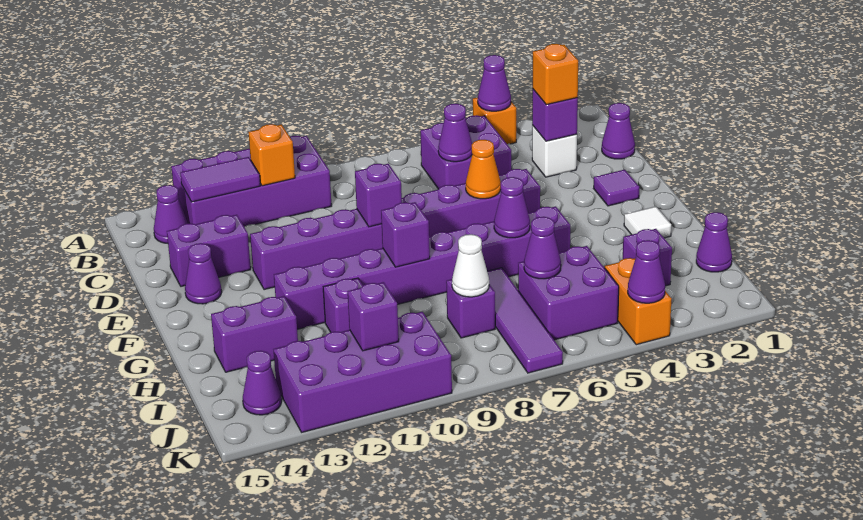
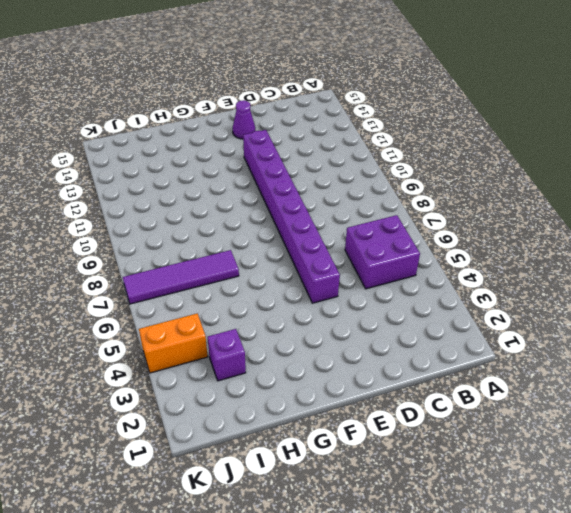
none -> orange brick A4 level 1
none -> purple brick A10:B13 level 1
none -> purple cone B14 level 1
none -> purple cone C1 level 1

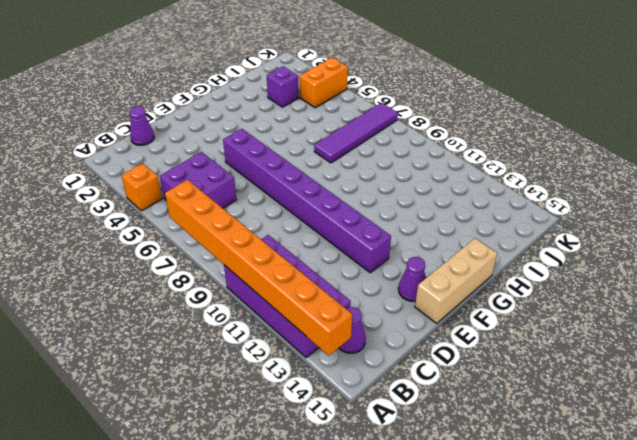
orange brick A7:A14 level 2 -> none
tan brick E15:G15 level 1 -> none
none -> white brick C3 level 1
none -> purple brick D13:D14 level 1
none -> purple tile E2 level 1
none -> white tile G2 level 1

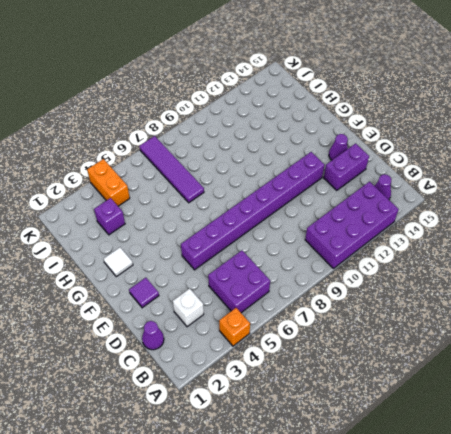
none -> purple brick G5:G12 level 1
none -> purple brick H11 level 1
none -> purple brick H13:H14 level 1
none -> purple cone I1 level 1

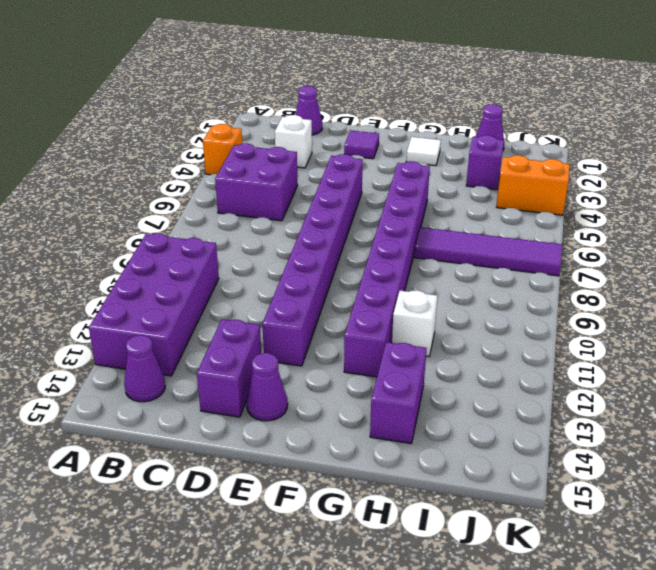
white brick H11 level 1 -> purple brick H11 level 1
none -> purple brick I5:J6 level 1
none -> purple brick I8 level 1
none -> purple brick J10:K13 level 1
none -> purple cone J14 level 1

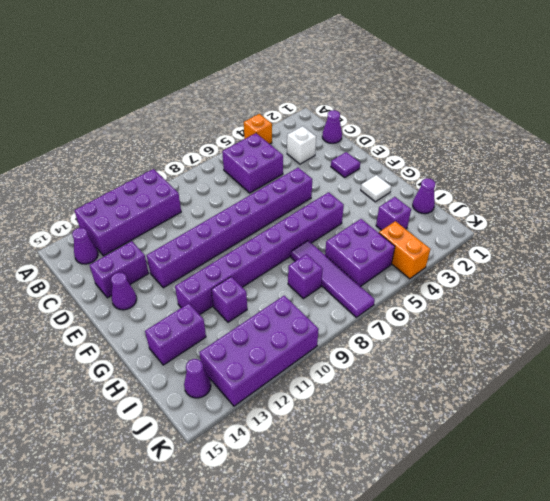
none -> purple cone A4 level 2
none -> orange brick B11 level 2
none -> purple tile B12:B13 level 2
none -> purple brick C3 level 2

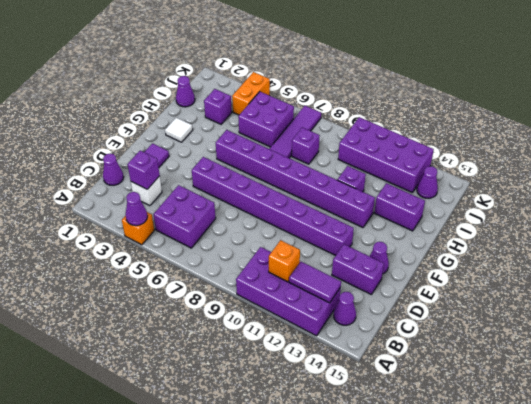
none -> purple cone C6 level 2
none -> orange cone E6 level 2
none -> purple brick E9 level 2
none -> purple cone G6 level 2

